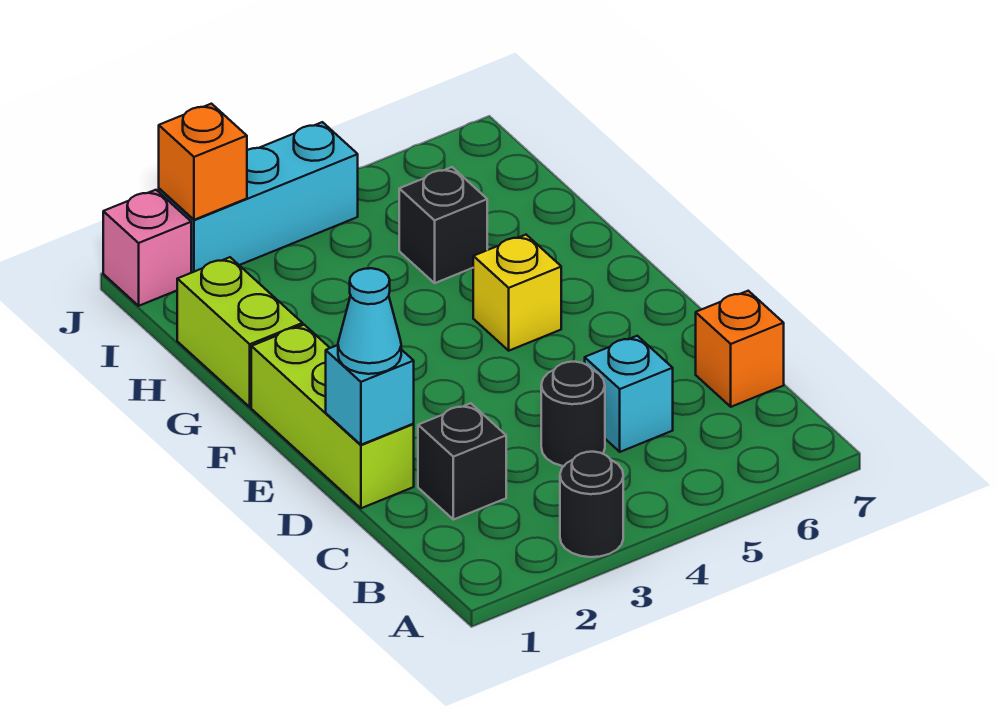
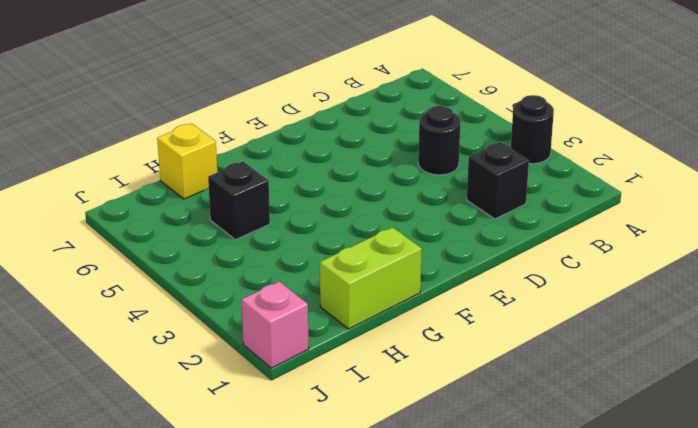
yellow brick H7 level 1 -> yellow brick F5 level 1
none -> cyan brick C5 level 1
none -> orange brick C7 level 1
none -> lime brick D1:F1 level 1

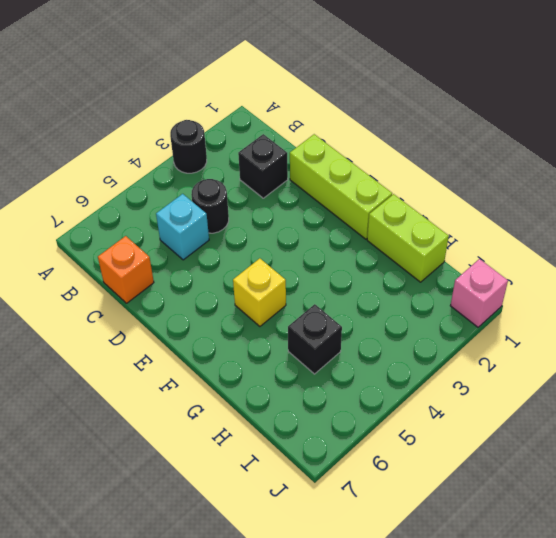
none -> cyan brick J2:J4 level 1
none -> cyan brick D1 level 2
none -> orange brick J2 level 2

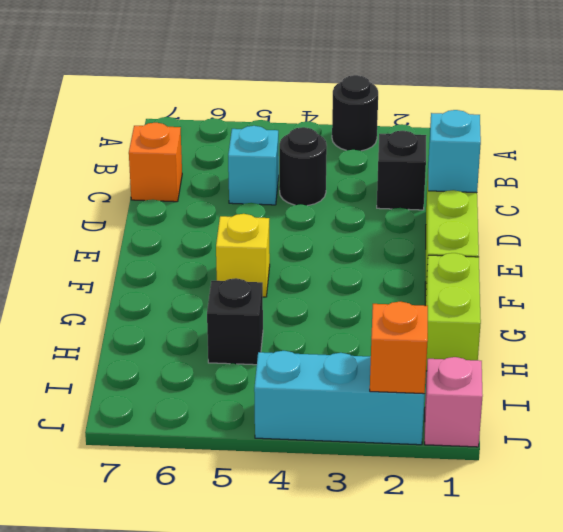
none -> cyan cone D1 level 3

